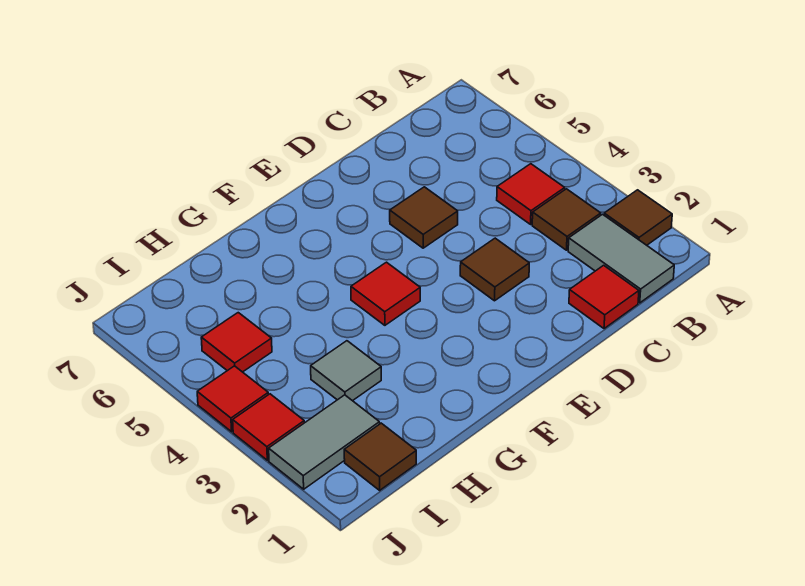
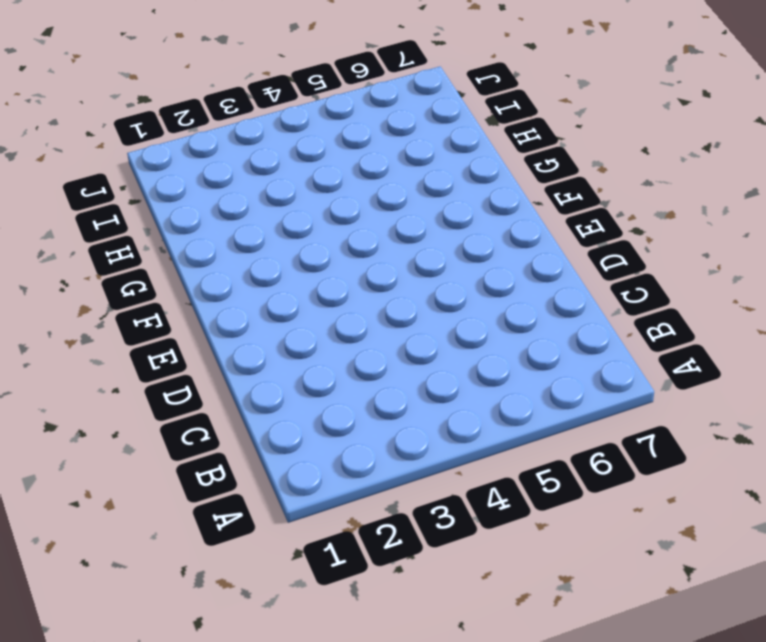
none -> brown tile A2 level 1
none -> grey tile B1:B2 level 1
none -> brown tile B3 level 1

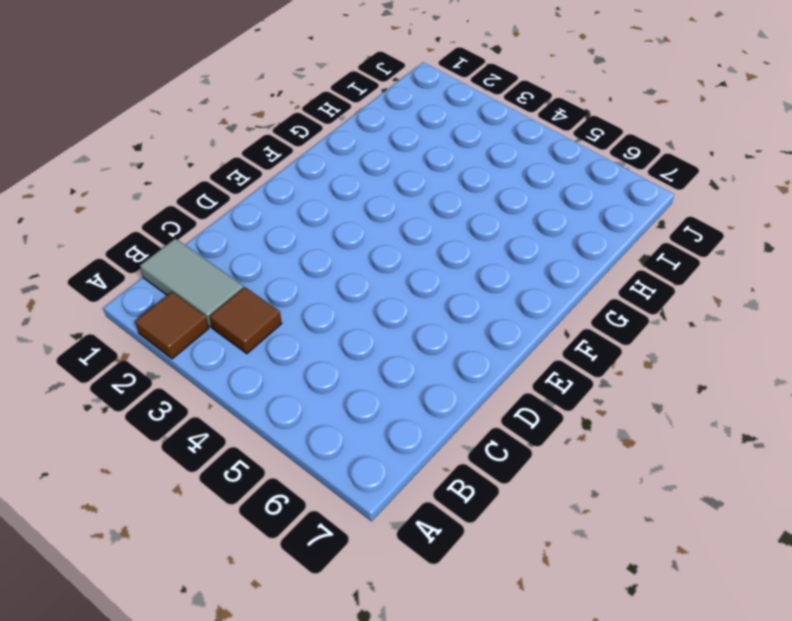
none -> red tile B4 level 1
none -> red tile C1 level 1
none -> brown tile D3 level 1

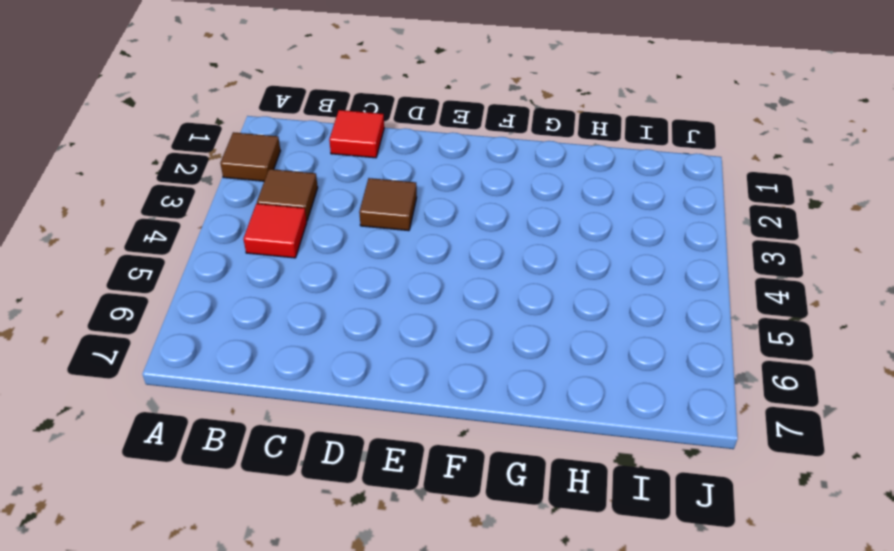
none -> grey tile B1:B2 level 1
none -> brown tile D5 level 1
none -> red tile F4 level 1

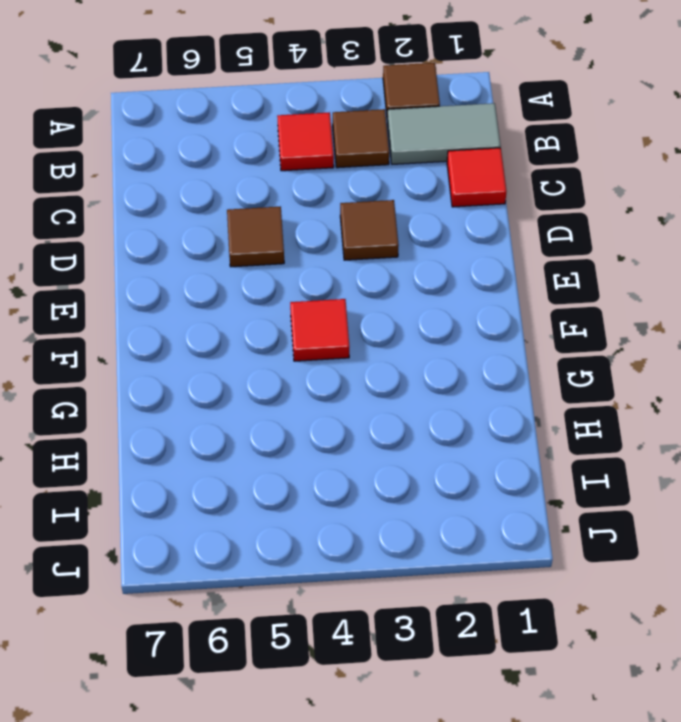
none -> grey tile H3 level 1
none -> brown tile I1 level 1
none -> grey tile I2:J2 level 1

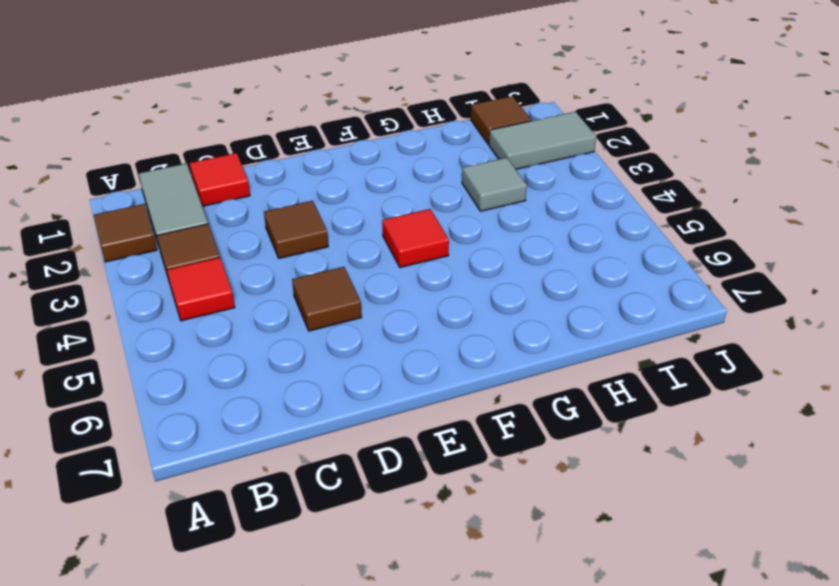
none -> red tile I5 level 1
none -> red tile J3 level 1
none -> red tile J4 level 1

